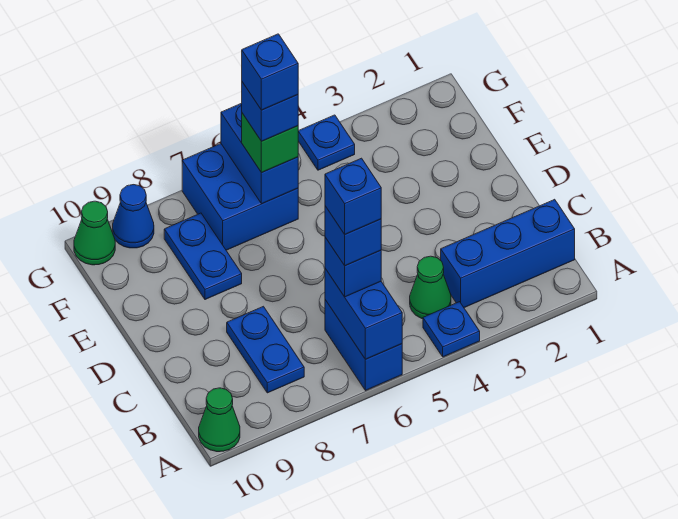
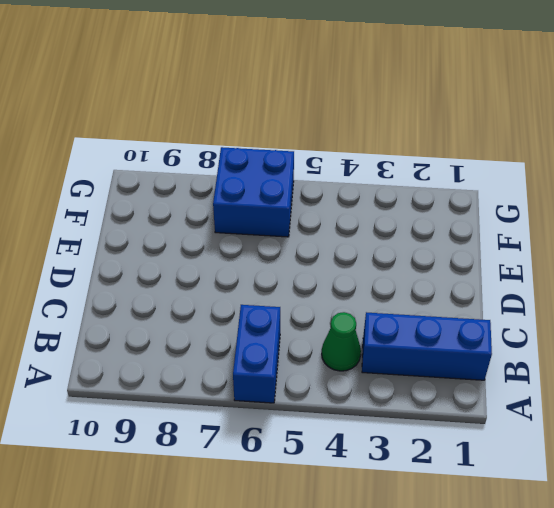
none -> blue plate A4 level 1
none -> green cone A10 level 1
none -> blue plate B8:C8 level 1

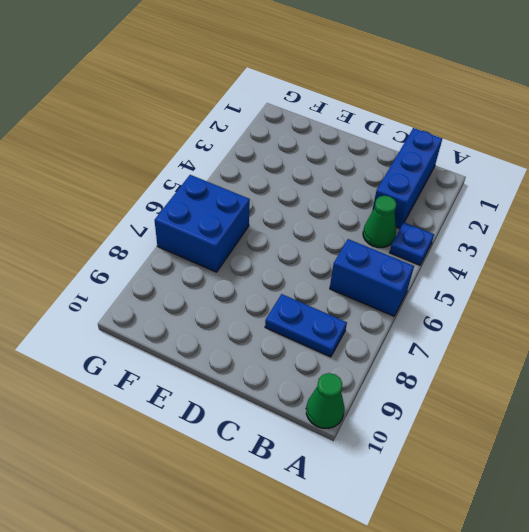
none -> blue plate E8:F8 level 1
none -> blue plate G4 level 1
none -> blue cone G9 level 1

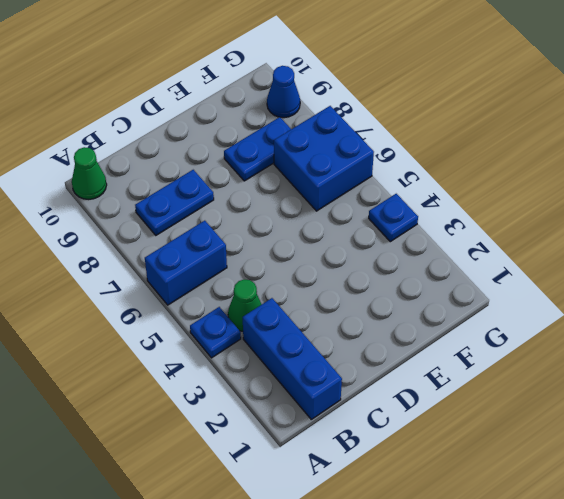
none -> green cone G10 level 1
none -> blue brick A6:B6 level 2
none -> blue brick F6:G6 level 2

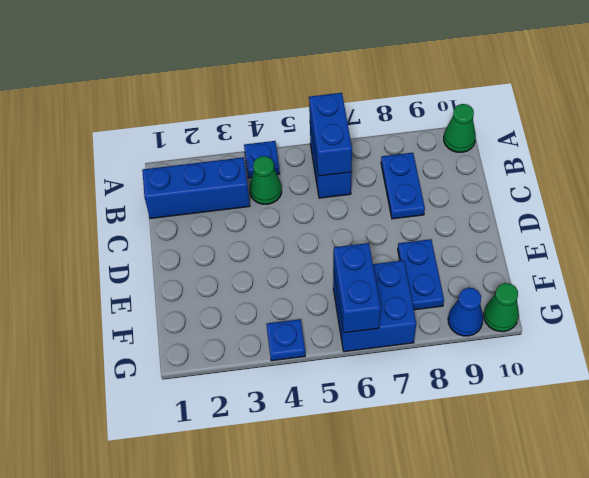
none -> blue brick B6 level 3
none -> green brick F6 level 3
none -> blue brick B6 level 4

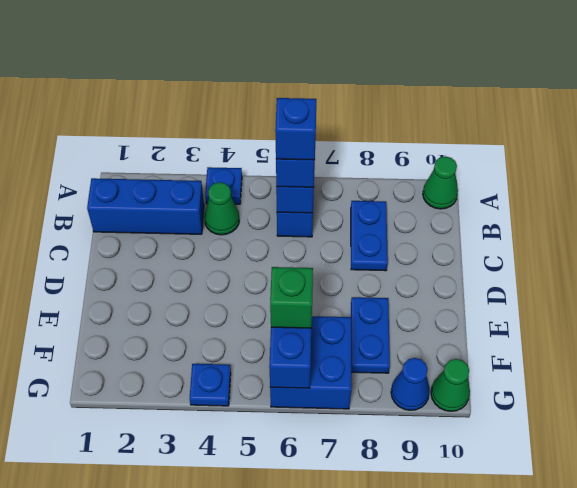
none -> blue brick F6 level 4
none -> blue brick B6 level 5
none -> blue brick F6 level 5

